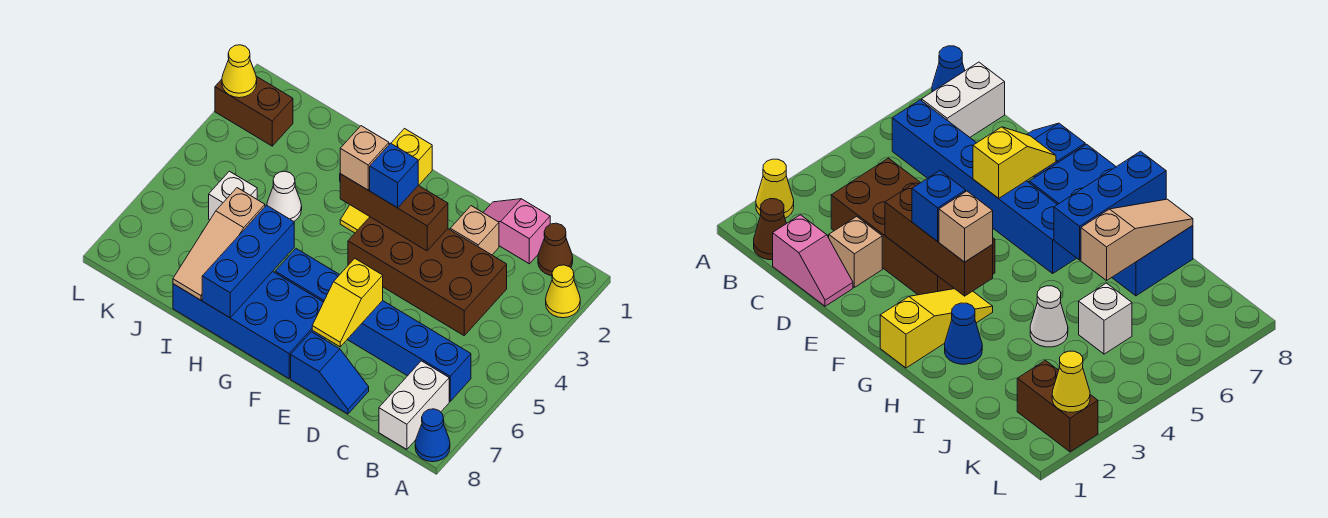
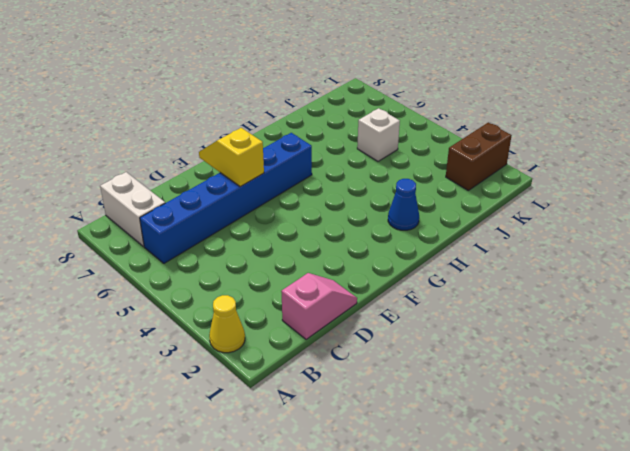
none -> blue cone A8 level 1
none -> brown cone B1 level 1
none -> brown brick C3:F4 level 1

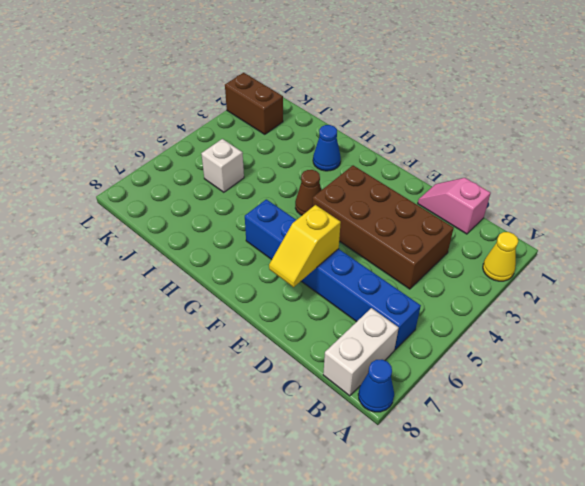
brown cone G4 level 1 -> brown cone B1 level 1
none -> tan brick D2 level 1
none -> blue slope D8:E8 level 1 top E
none -> blue brick F7:I8 level 1

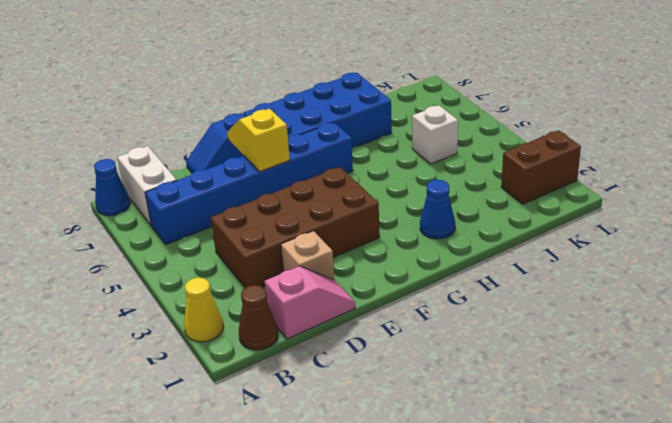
none -> yellow slope G1:G3 level 1 top 1
none -> white cone I4 level 1
none -> brown brick E3:G3 level 2

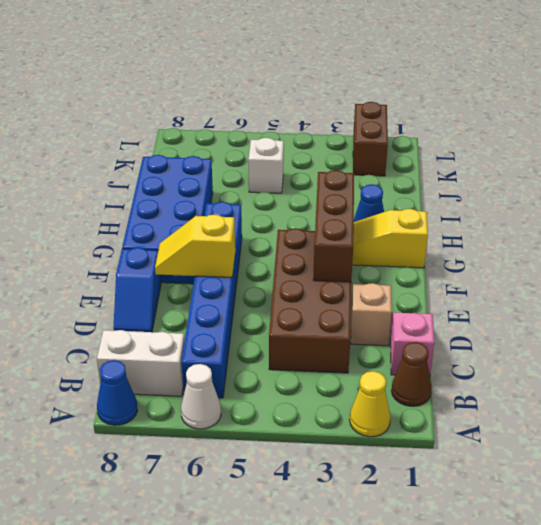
white cone A6 level 1 -> white cone I4 level 1
none -> blue brick H6:H8 level 2
none -> tan slope I6:I8 level 2 top 6
none -> yellow cone L2 level 2

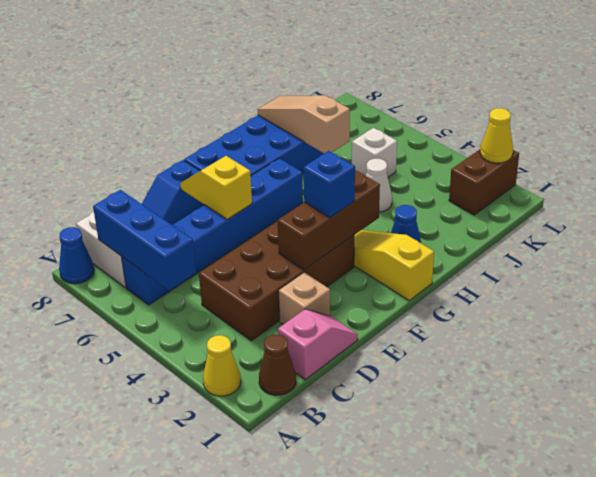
blue brick B5:B7 level 2 -> blue brick H6:H8 level 2
none -> tan brick G3 level 3

